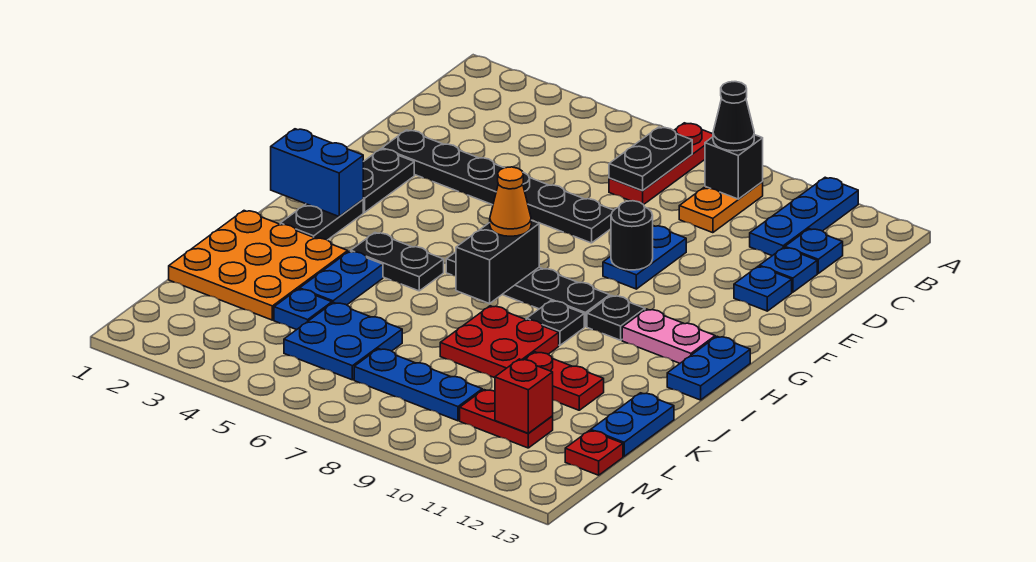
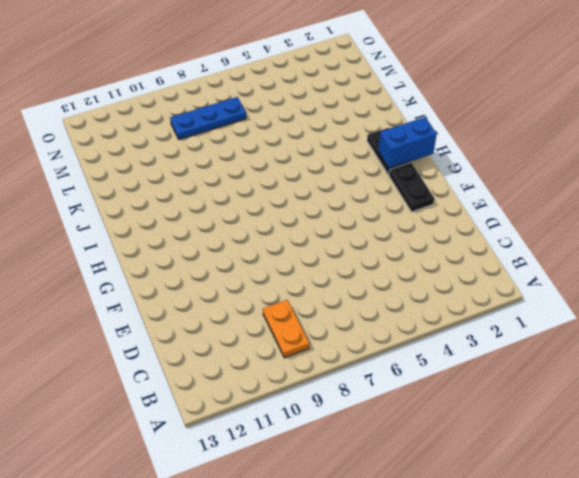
none -> red plate A7:C7 level 1
none -> blue plate A11:C11 level 1
none -> blue plate C12 level 1
none -> blue plate D12 level 1

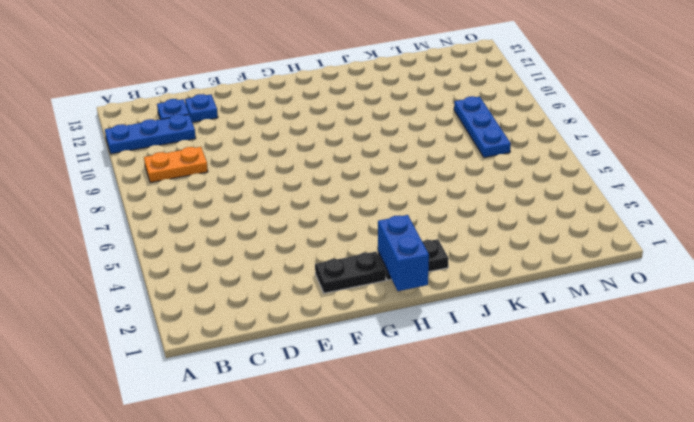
none -> red plate A7:C7 level 1
none -> black plate E2:E7 level 1
none -> blue plate E9:F9 level 1
none -> blue plate E12 level 1

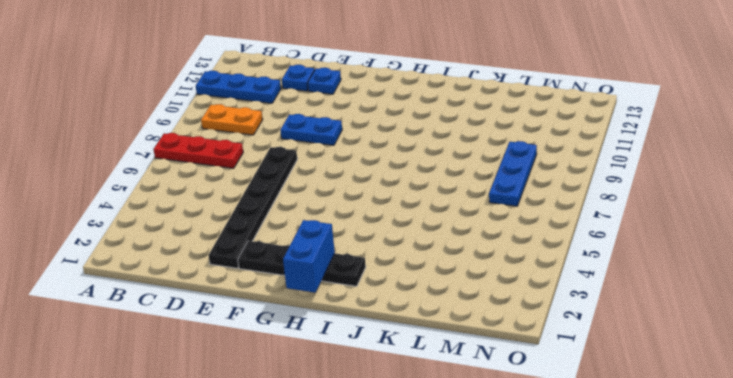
none -> blue plate C12 level 1
none -> black plate H6:H9 level 1
none -> black plate H10 level 1
none -> pink plate H11:H12 level 1

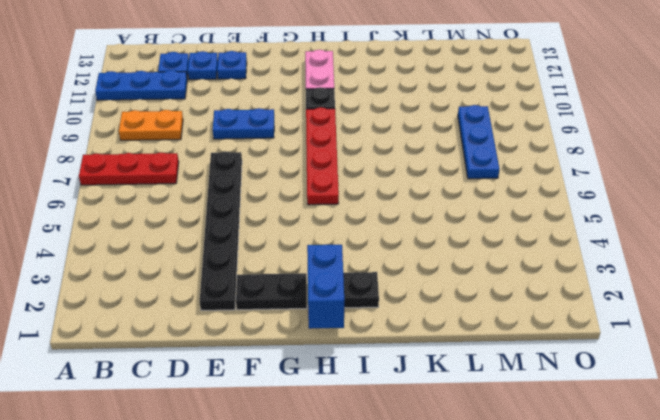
red plate H6:H9 level 1 -> black plate H6:H9 level 1
none -> blue plate H13:I13 level 1
none -> black plate I4:I5 level 1
none -> black plate I9 level 1
none -> orange plate J1:L3 level 1

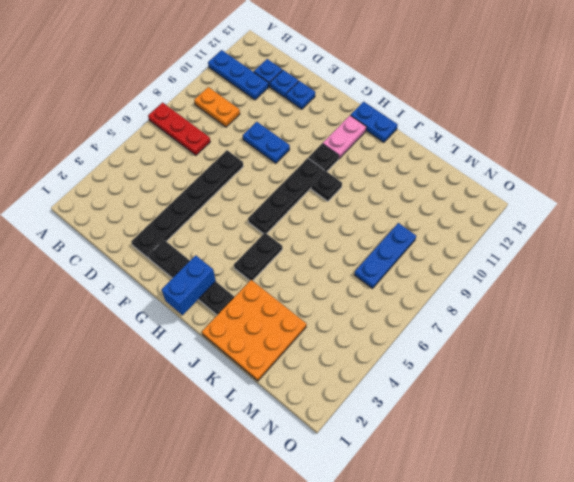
none -> blue plate J4:K4 level 1
none -> red plate J8:K9 level 1
none -> red plate K10:K11 level 1
none -> blue plate K13:L13 level 1

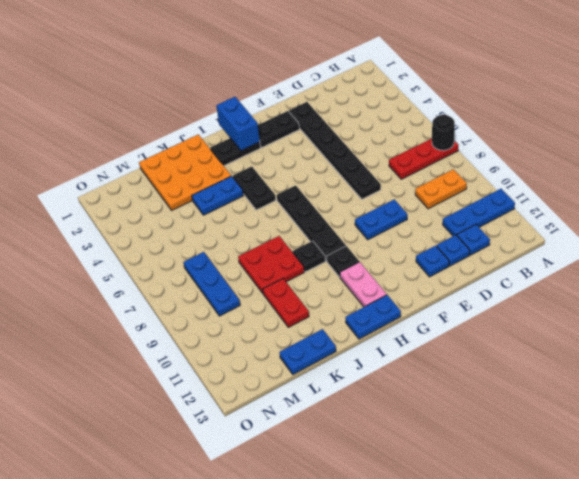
black round brick A7 level 2 -> black round brick F9 level 2
none -> blue plate L4 level 1
none -> blue plate L5:M6 level 1
none -> red plate M10:M11 level 1
none -> red plate M13 level 1

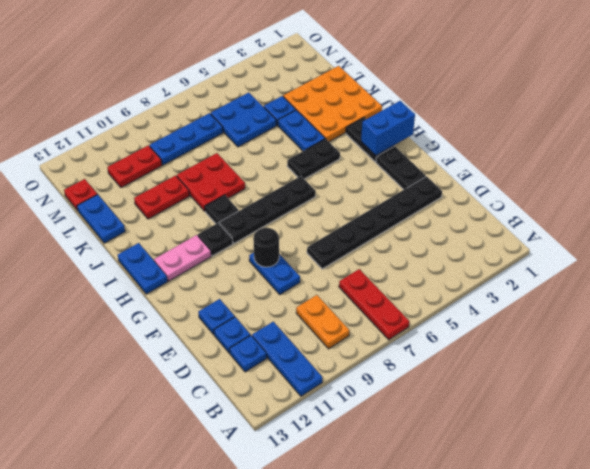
none -> black plate B7:C7 level 2
none -> black brick B9 level 2
none -> black brick H7:I7 level 2
none -> red brick M11 level 2

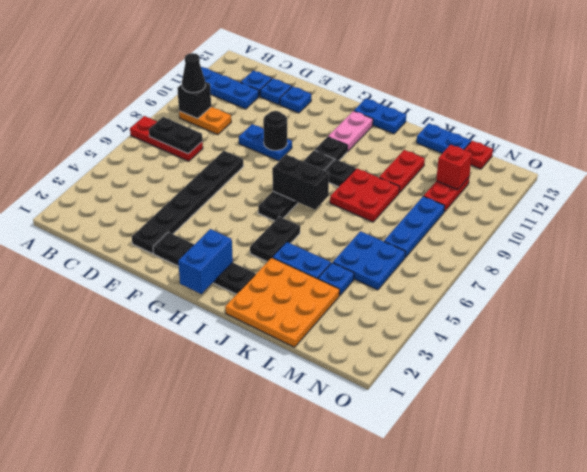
none -> orange cone H7 level 3

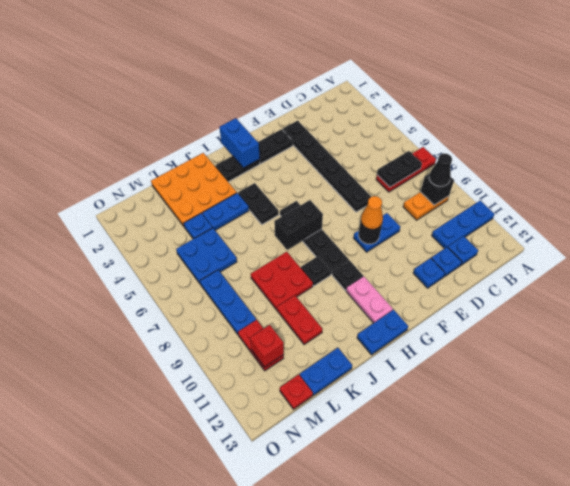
orange cone F9 level 3 -> orange cone H7 level 3

